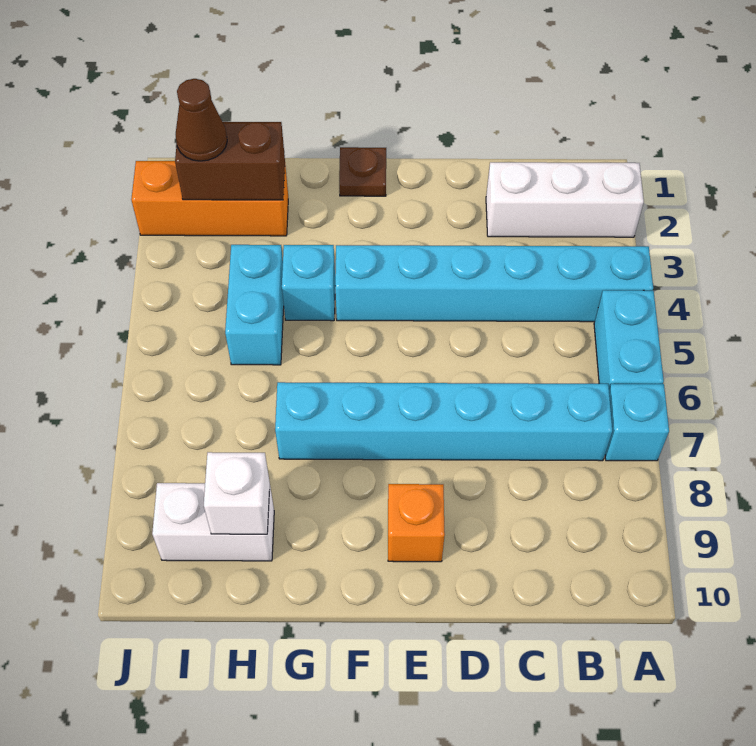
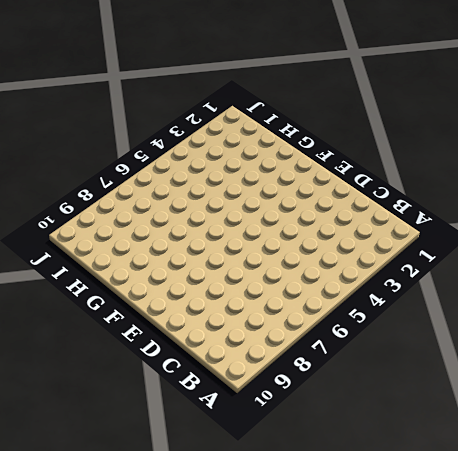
none -> white brick A2:C2 level 1
none -> cyan brick A4:F4 level 1
none -> cyan brick A5:A6 level 1

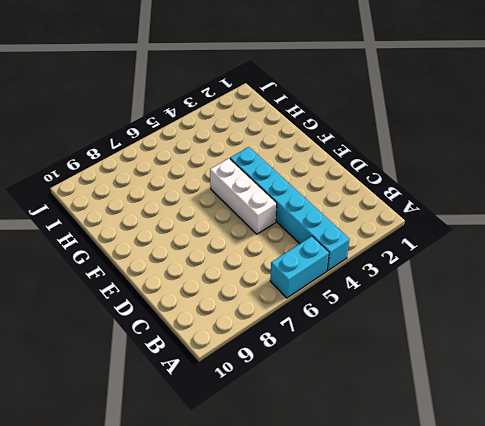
white brick D5:F5 level 1 -> white brick A2:C2 level 1
none -> cyan brick A7 level 1
none -> cyan brick B7:G7 level 1
none -> orange brick E9 level 1

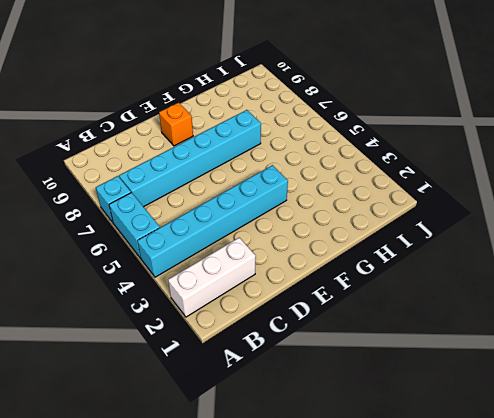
none -> brown plate F1 level 1
none -> cyan brick G4 level 1
none -> orange brick H2:J2 level 1

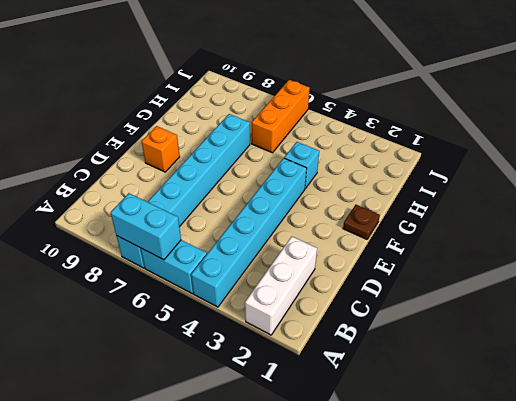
cyan brick A6:A7 level 2 -> cyan brick H4:H5 level 1
orange brick H6:J6 level 1 -> orange brick H2:J2 level 1
none -> white brick H9:I9 level 1
none -> brown brick H2:I2 level 2
none -> white brick H9 level 2

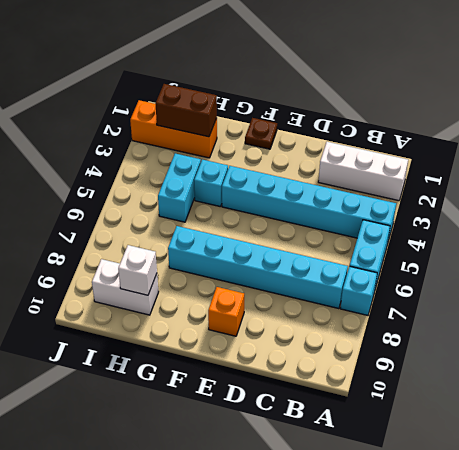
none -> brown cone I2 level 3

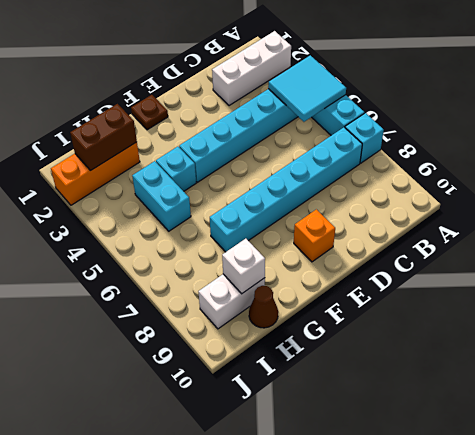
cyan tile A4:B5 level 2 -> none
brown cone H10 level 1 -> brown cone I2 level 3

